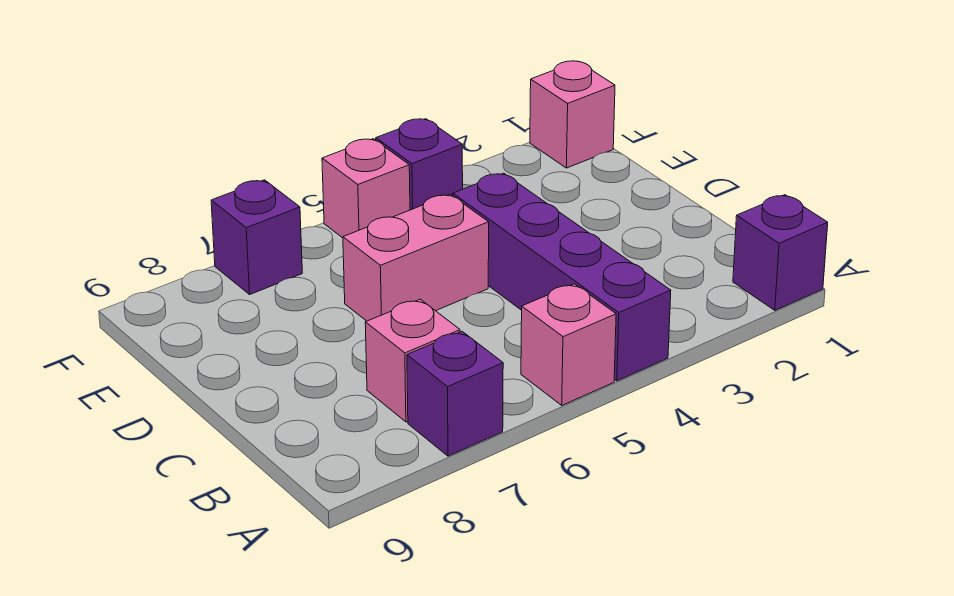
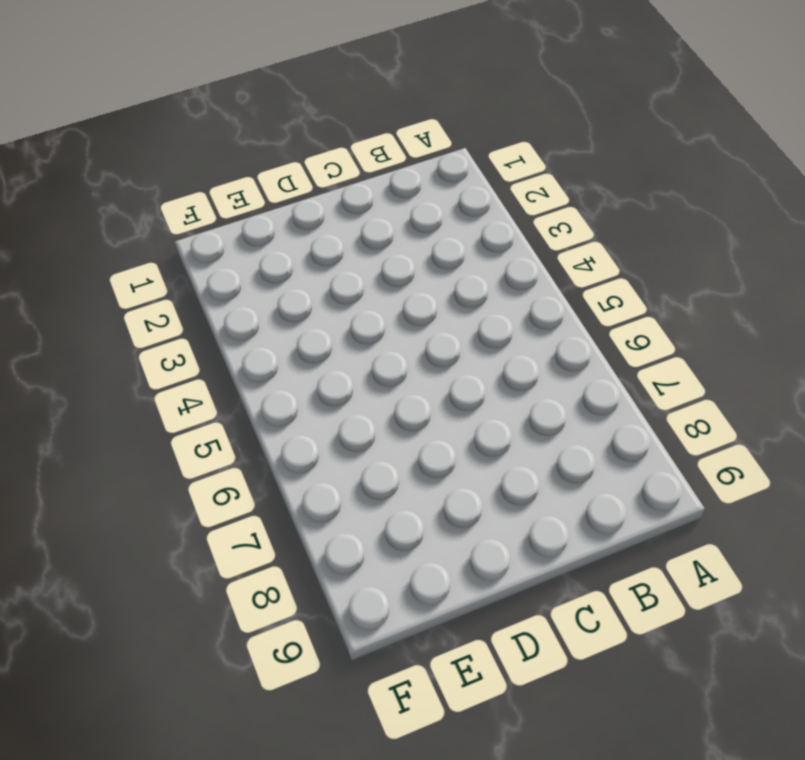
none -> purple brick A1 level 1
none -> purple brick A4:D4 level 1

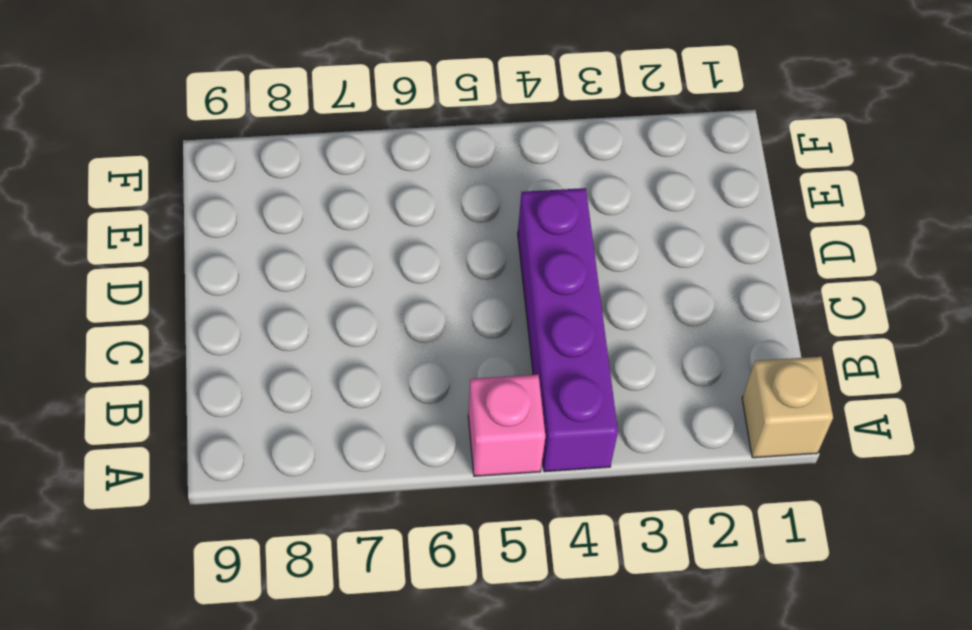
tan brick A1 level 1 -> purple brick A1 level 1
none -> purple brick A7 level 1
none -> pink brick B7 level 1

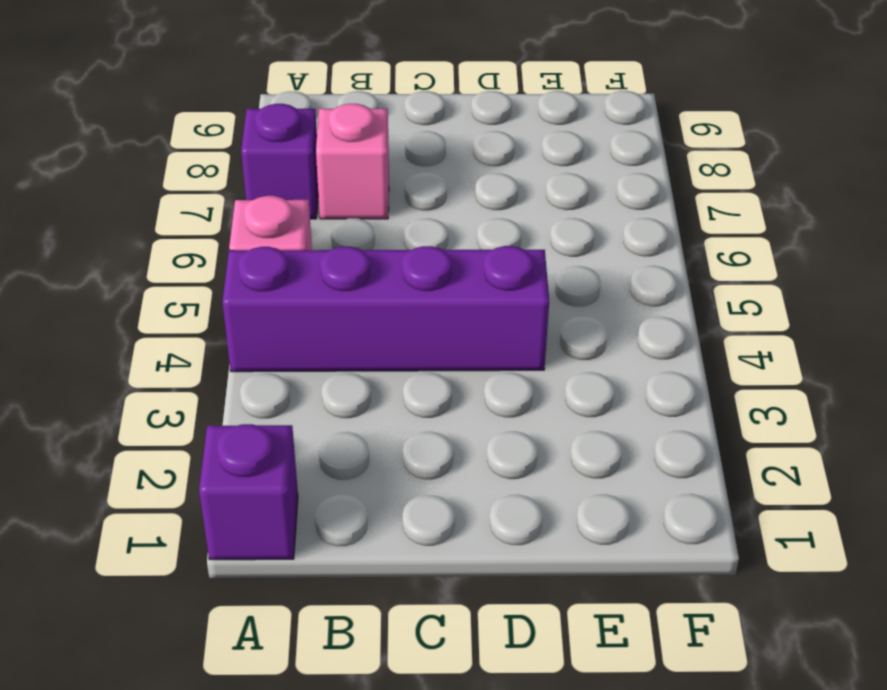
none -> pink brick D5:D6 level 1
none -> pink brick F1 level 1

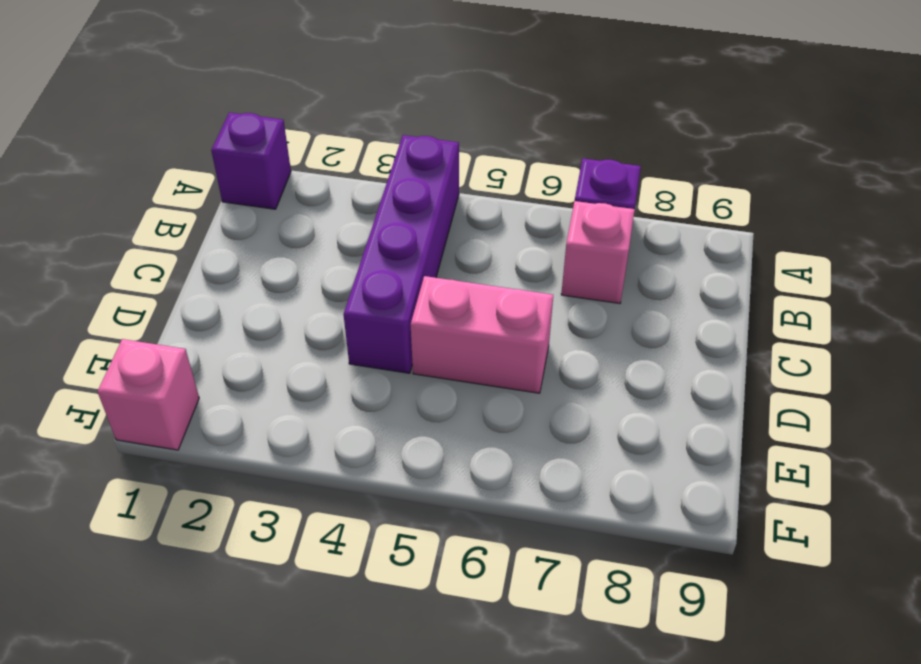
none -> pink brick A5 level 1
none -> purple brick F4 level 1

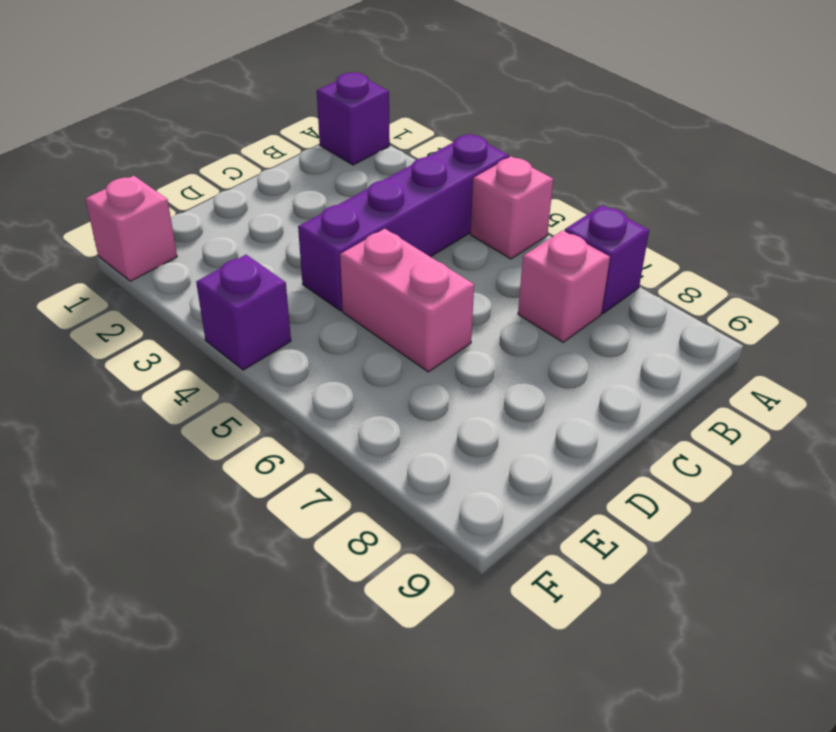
none -> pink brick F5 level 1
none -> purple brick F7 level 1

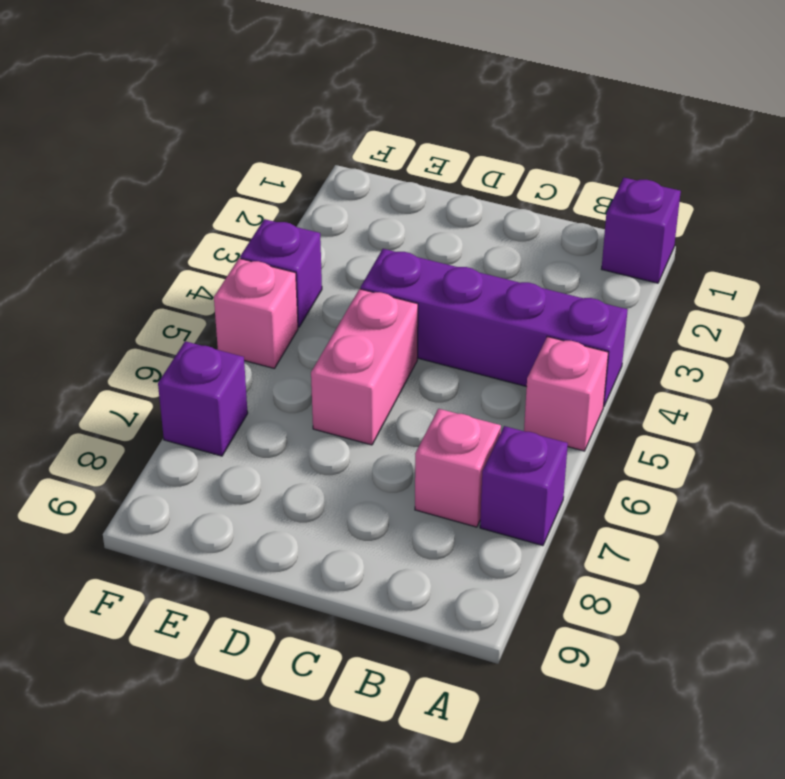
none -> pink brick F1 level 1

